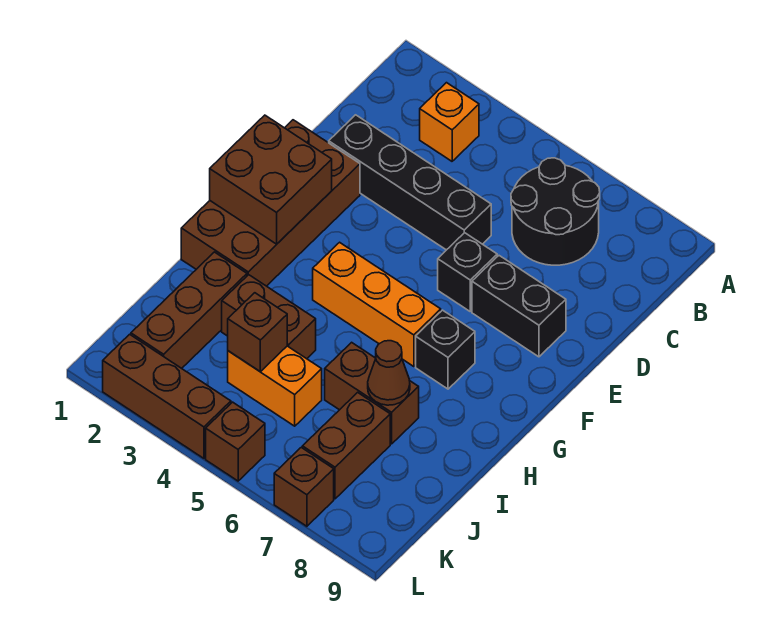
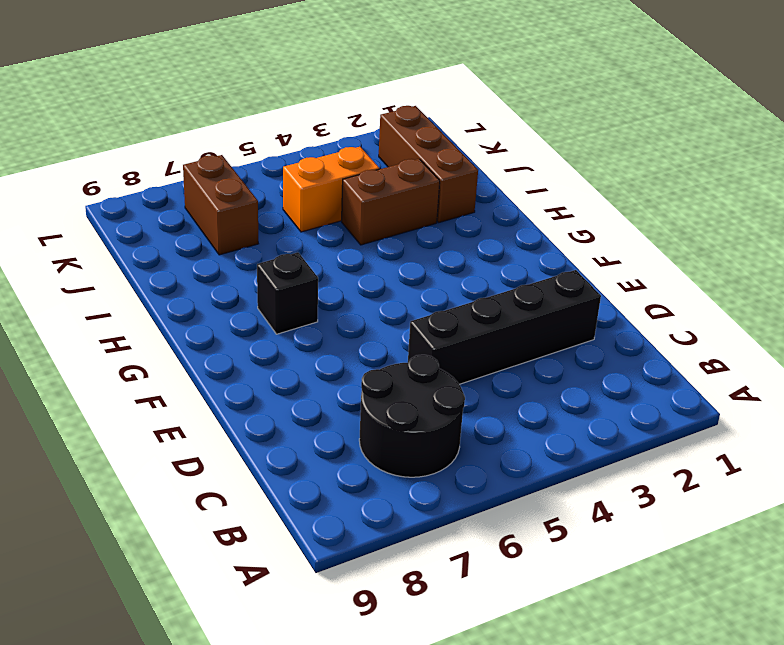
none -> orange brick B3 level 1
none -> brown brick E1:H2 level 1
none -> black brick E6 level 1

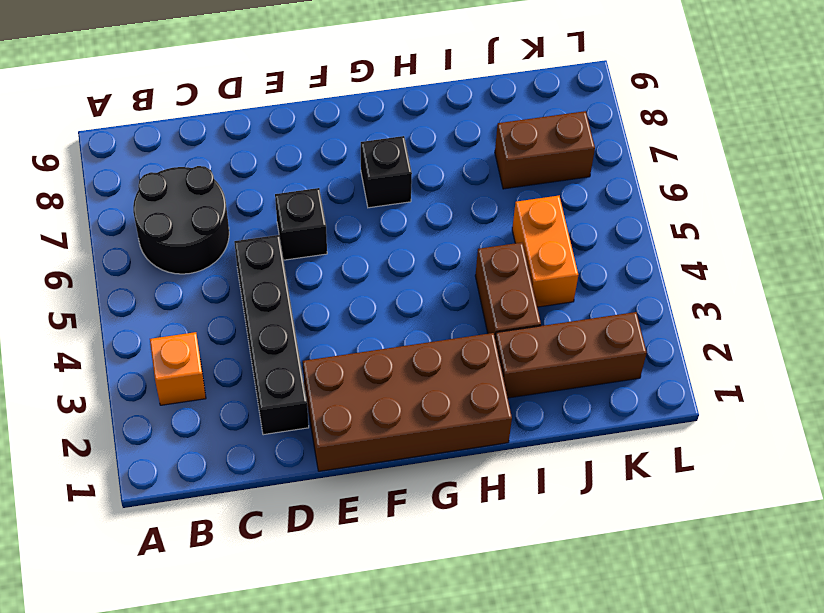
none -> black brick E7:E8 level 1
none -> orange brick G4:G6 level 1
none -> brown brick I6:I7 level 1

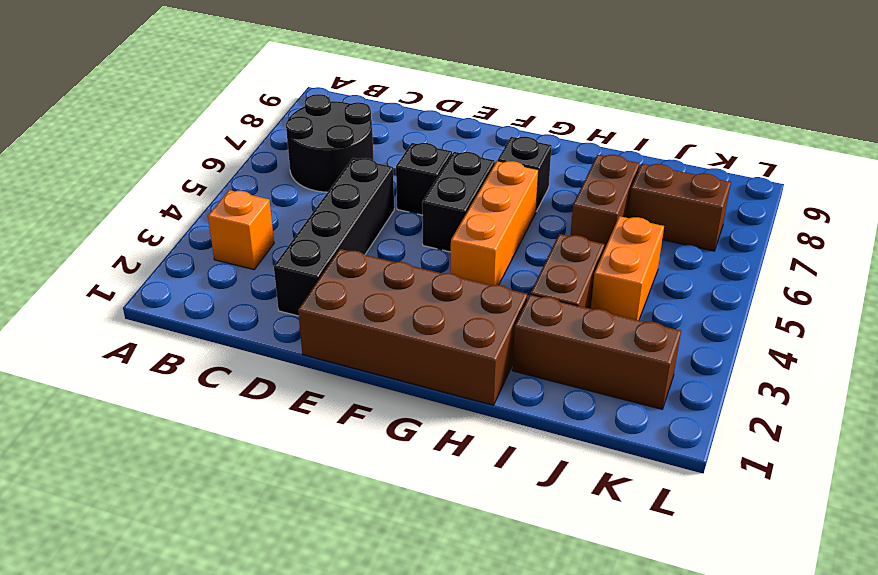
black brick F5:F6 level 1 -> black brick E7:E8 level 1
none -> brown brick L2:L4 level 1
none -> brown brick L5 level 1
none -> brown brick L7 level 1

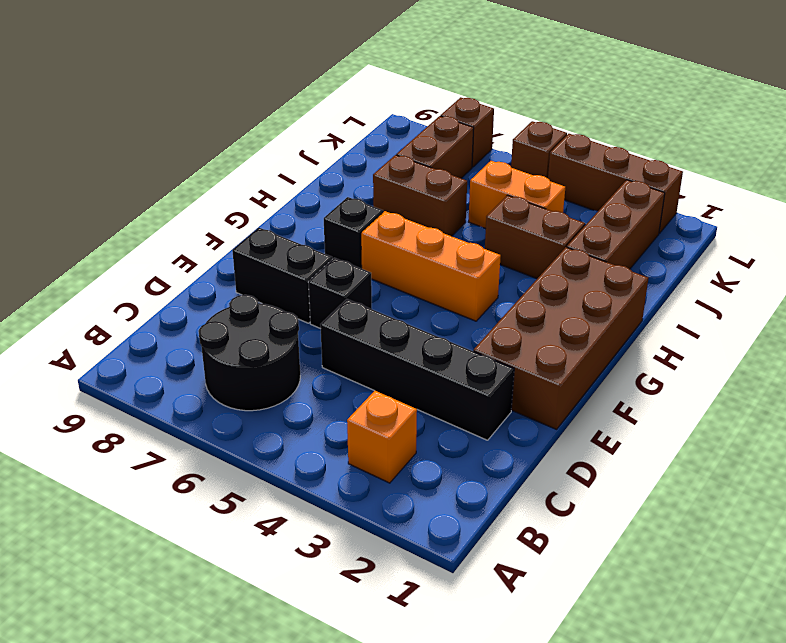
none -> brown brick F1:G2 level 2
none -> brown cone I7 level 2
none -> brown brick J4 level 2

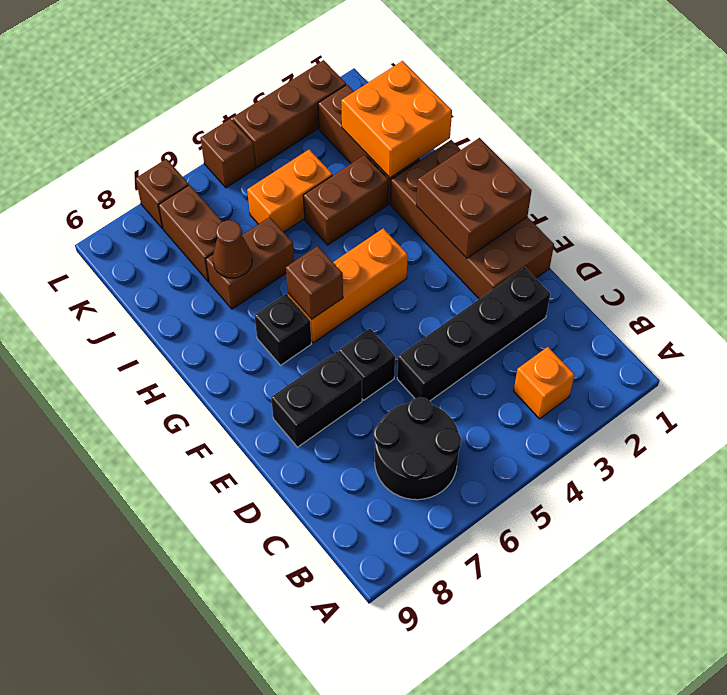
brown brick G6 level 2 -> brown brick J4 level 2
orange brick I1:J2 level 2 -> none

